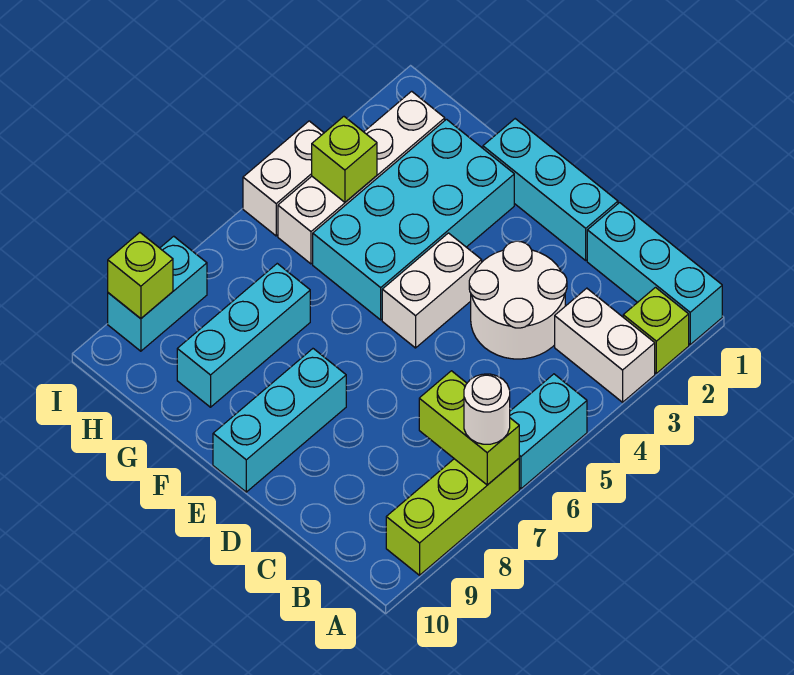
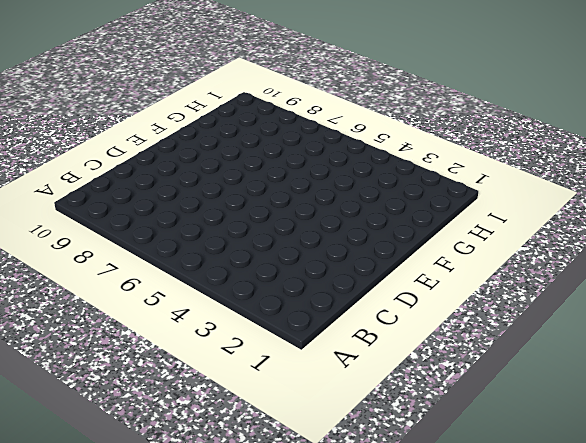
none -> cyan brick A1:C1 level 1
none -> lime brick A2 level 1
none -> white brick A3:B3 level 1

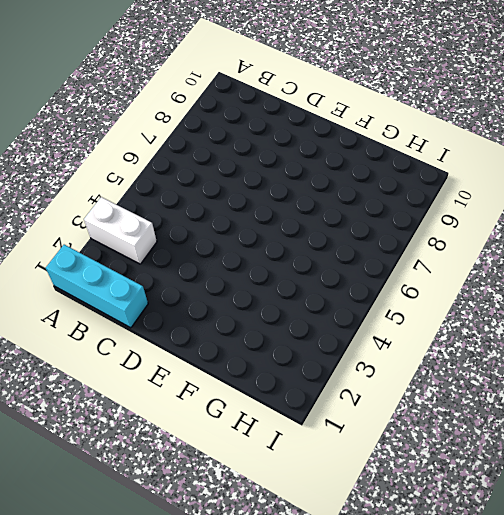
none -> lime brick A2 level 1
none -> cyan brick A5:A6 level 1
none -> lime brick A7:A9 level 1

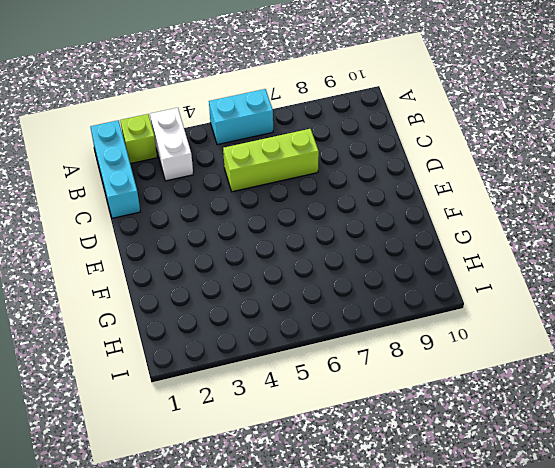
lime brick C5:C7 level 1 -> lime brick A7:A9 level 1
none -> white round brick C3:D4 level 1
none -> cyan brick D1:F1 level 1
none -> white brick E4:E5 level 1

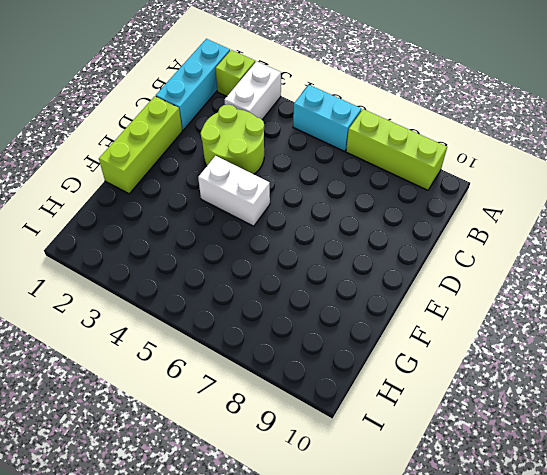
lime round brick C3:D4 level 1 -> white round brick C3:D4 level 1
lime brick D1:F1 level 1 -> cyan brick D1:F1 level 1
none -> cyan brick E8:E10 level 1
none -> cyan brick F2:G5 level 1
none -> cyan brick G7:G9 level 1

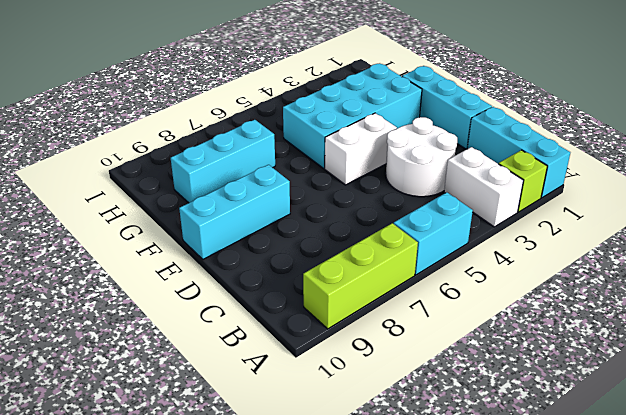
none -> white brick H2:H5 level 1
none -> white brick I4:I5 level 1
none -> cyan brick I8:I9 level 1

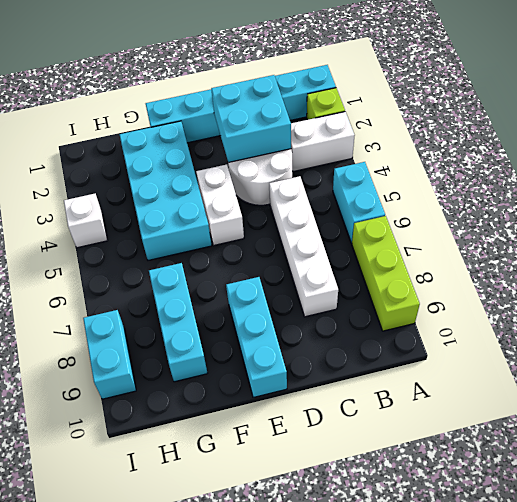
cyan brick C2:D3 level 2 -> none
white brick C5:C8 level 1 -> white brick H2:H5 level 1
white brick I4 level 1 -> white brick I4:I5 level 1
none -> lime brick A7:B7 level 2
none -> lime brick H4 level 2
none -> lime brick I9 level 2

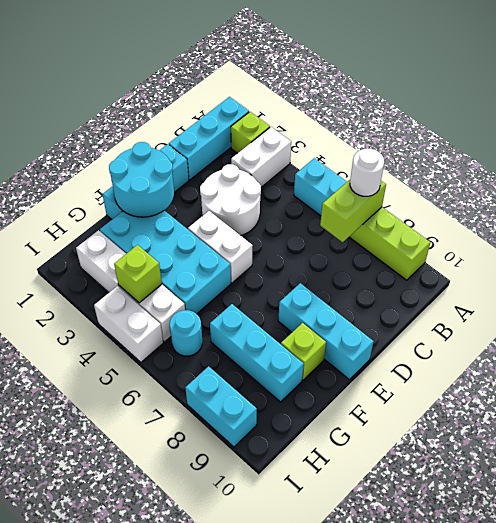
cyan round brick E1:F2 level 2 -> none
lime brick F9 level 1 -> lime brick I9 level 2
cyan round brick H6 level 1 -> none

